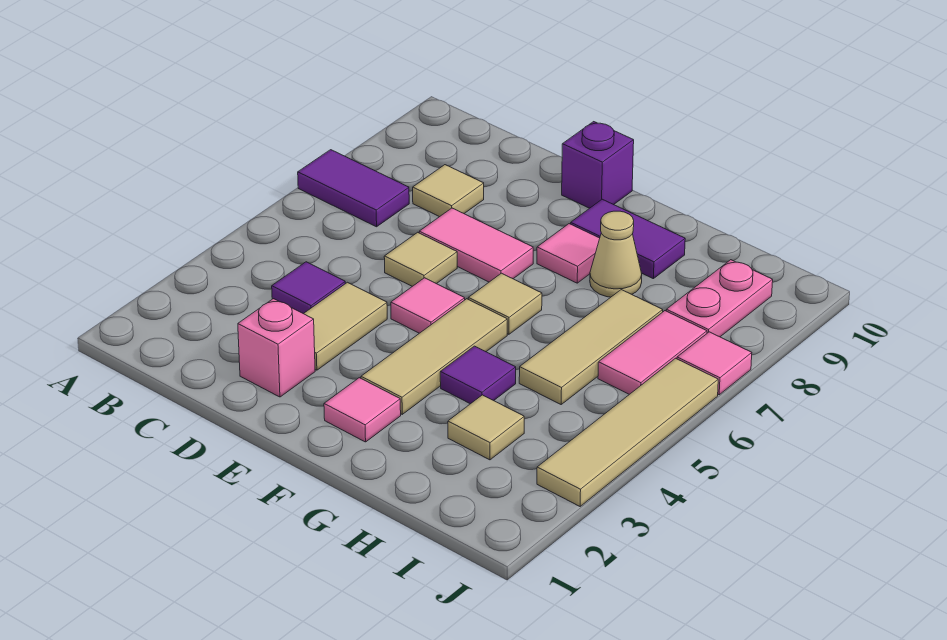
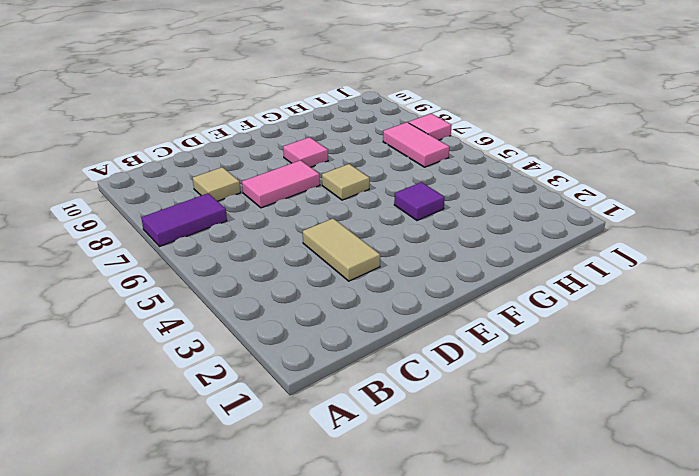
none -> purple tile C4 level 1
none -> pink brick D2 level 1
none -> tan tile D6 level 1

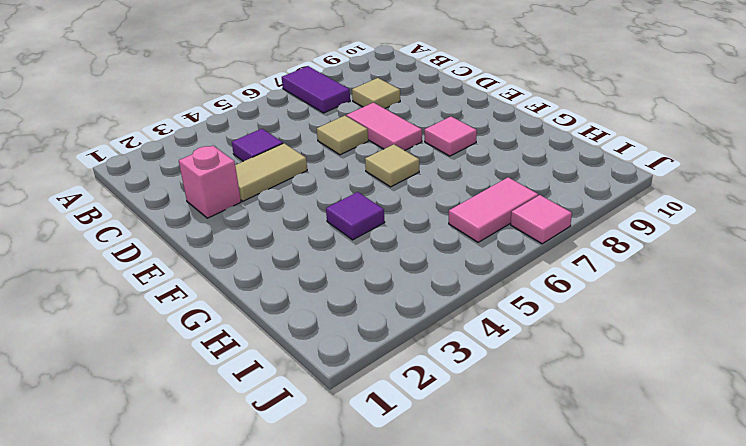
none -> pink tile E5 level 1
none -> purple brick E10 level 1
none -> pink tile F2 level 1

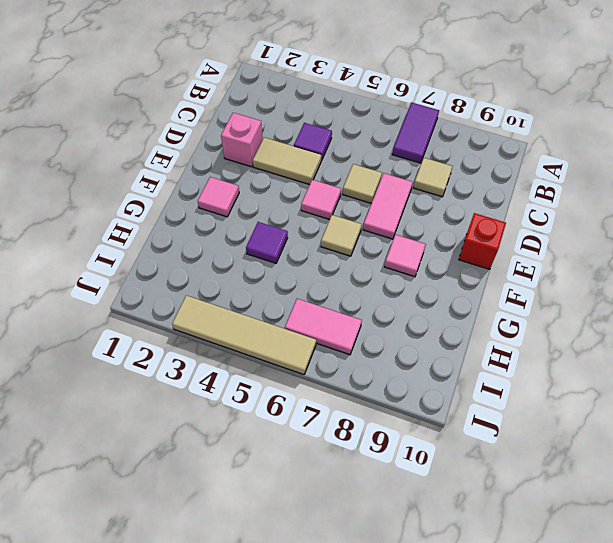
red brick E10 level 1 -> purple brick E10 level 1
none -> tan tile F3:F5 level 1
none -> purple tile F9:G9 level 1
none -> tan cone G8 level 1

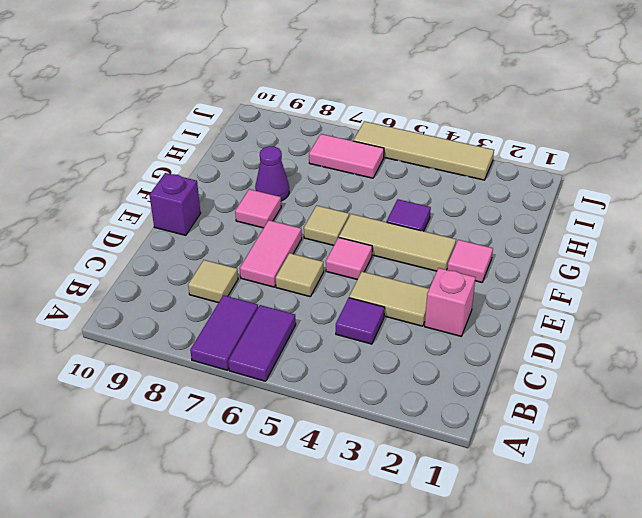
purple tile A6:B6 level 1 -> purple tile F9:G9 level 1
purple cone G8 level 1 -> tan cone G8 level 1
none -> tan tile H3 level 1
none -> tan tile H5:H7 level 1
none -> pink plate I8:I9 level 1

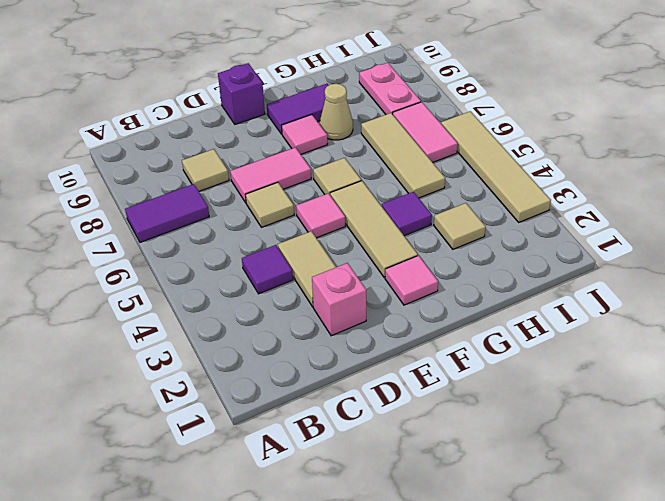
none -> pink tile J7 level 1

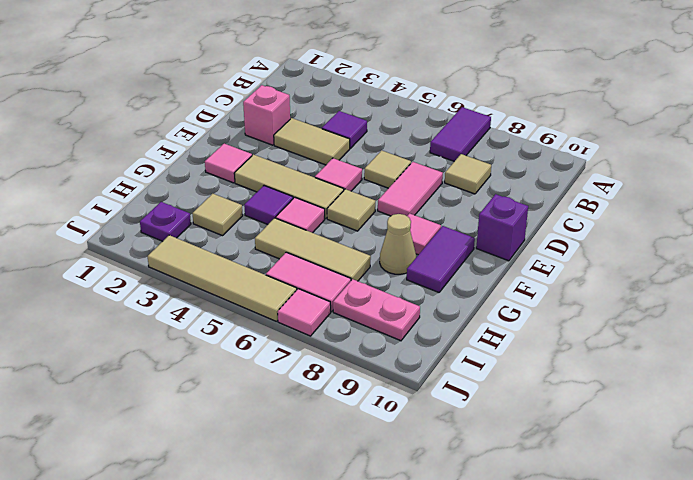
pink tile G5 level 1 -> none
purple plate I2 level 1 -> none

